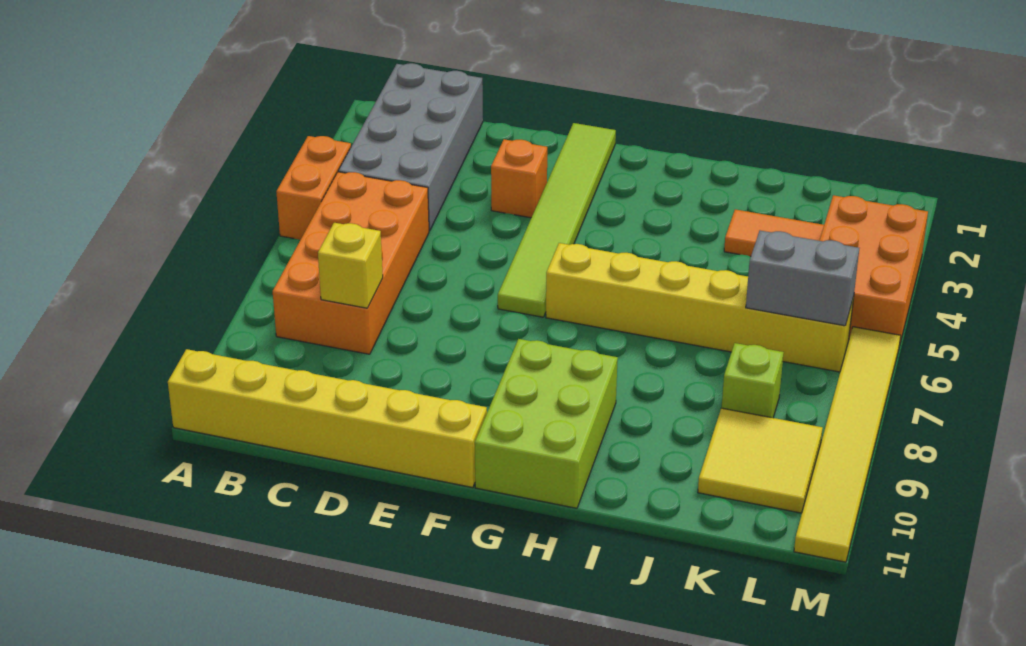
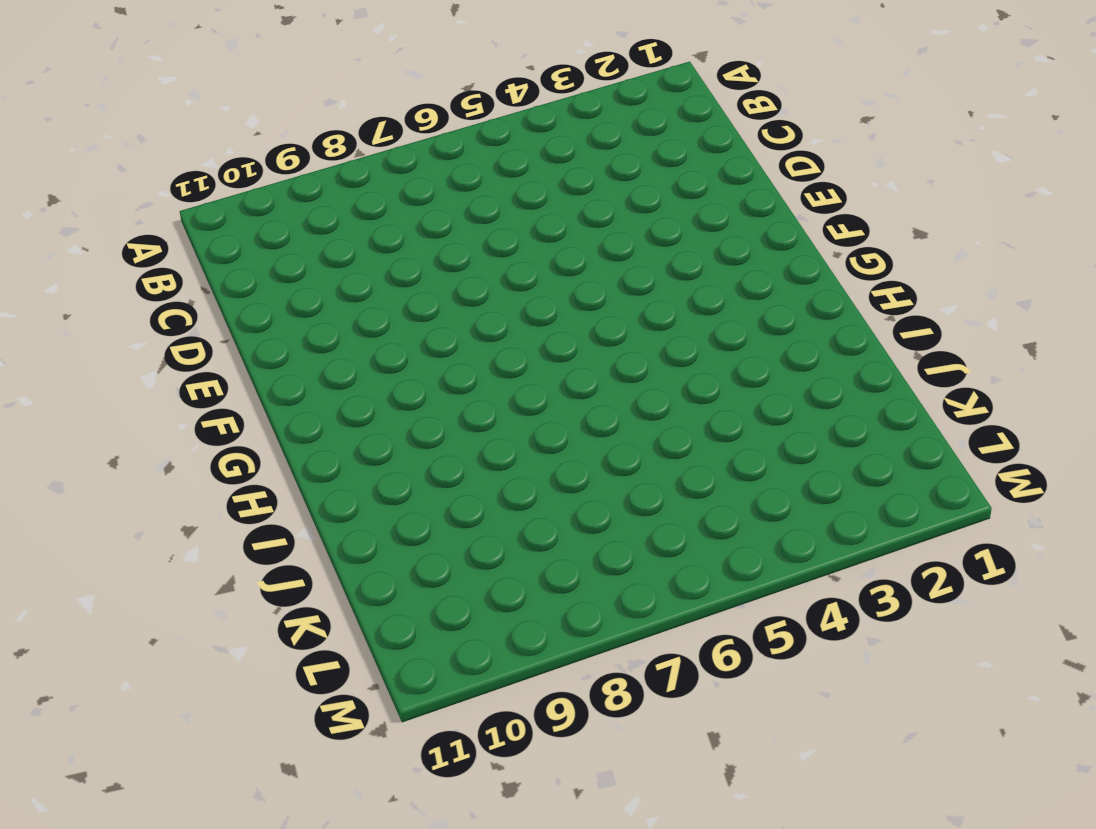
none -> orange brick A4:A5 level 1
none -> yellow brick A11:F11 level 1
none -> grey brick B1:C4 level 1

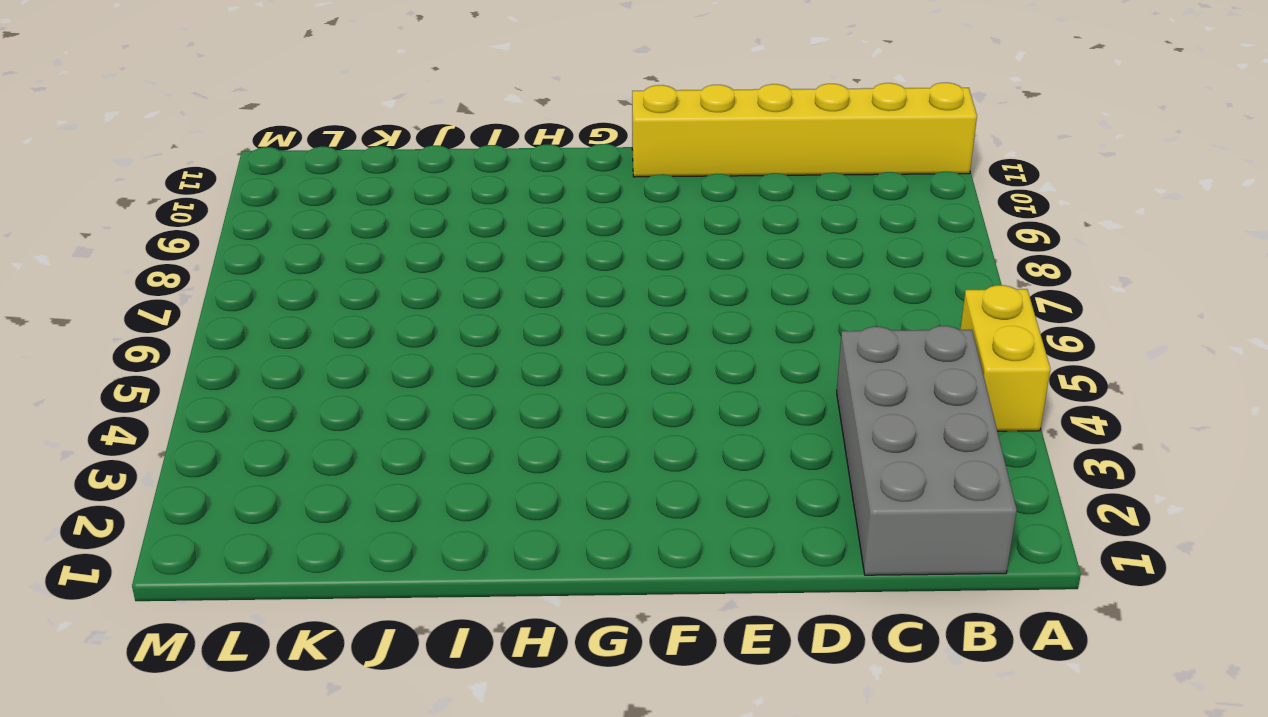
yellow brick A4:A5 level 1 -> orange brick A4:A5 level 1
none -> orange brick B5:C8 level 1
none -> orange brick E3 level 1
none -> lime tile F1:F6 level 1

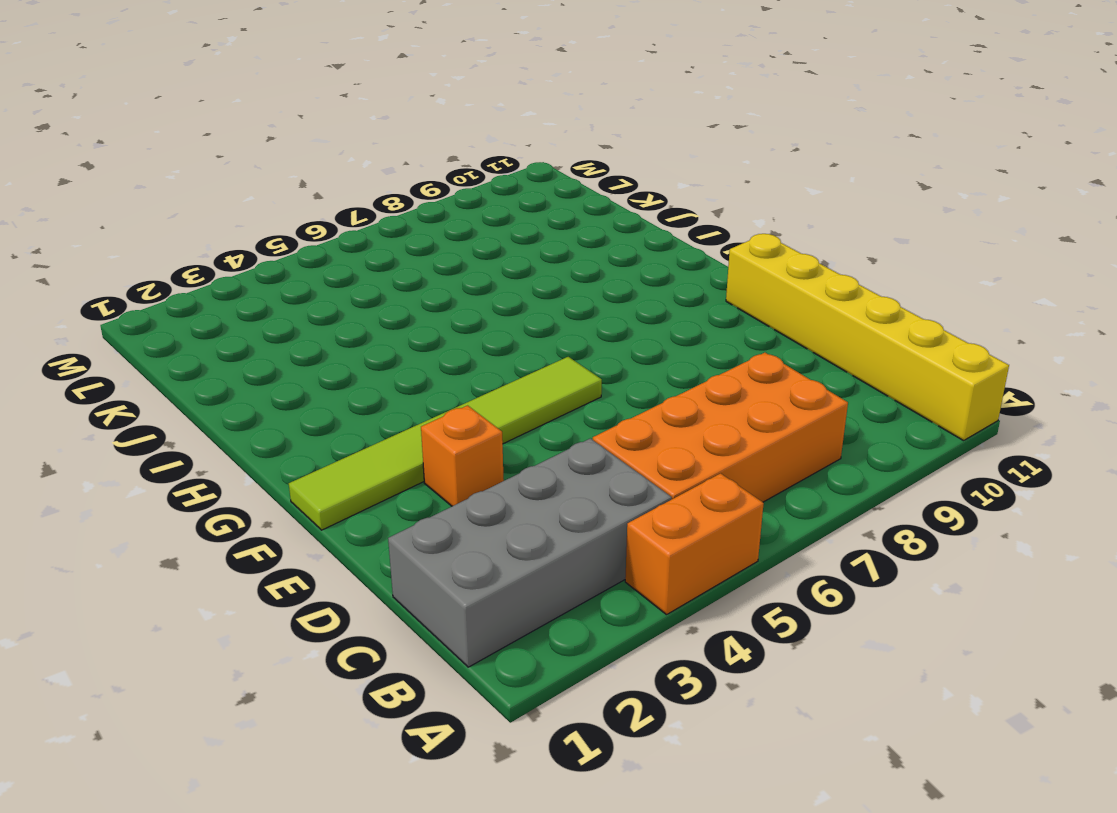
none -> yellow brick G6:L6 level 1
none -> lime brick G9:H11 level 1
none -> orange tile J3:K3 level 1

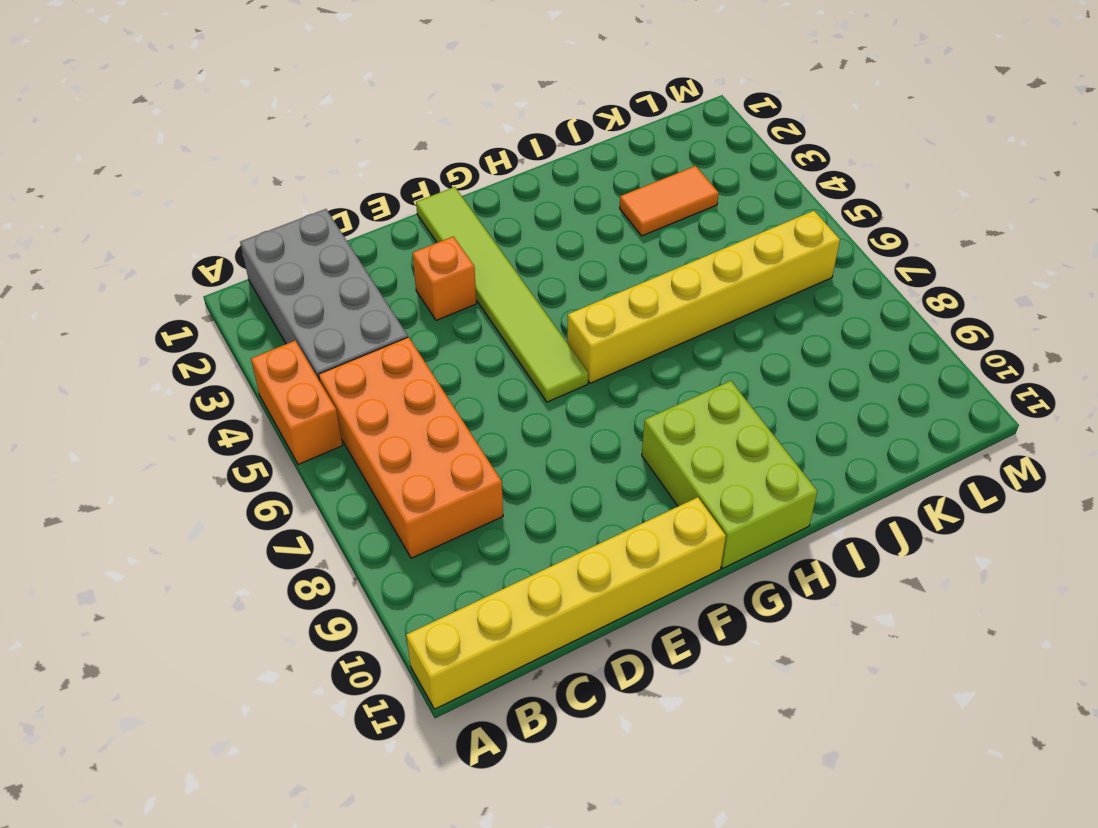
none -> lime brick K8 level 1
none -> yellow tile K9:L10 level 1
none -> orange brick L3:M5 level 1

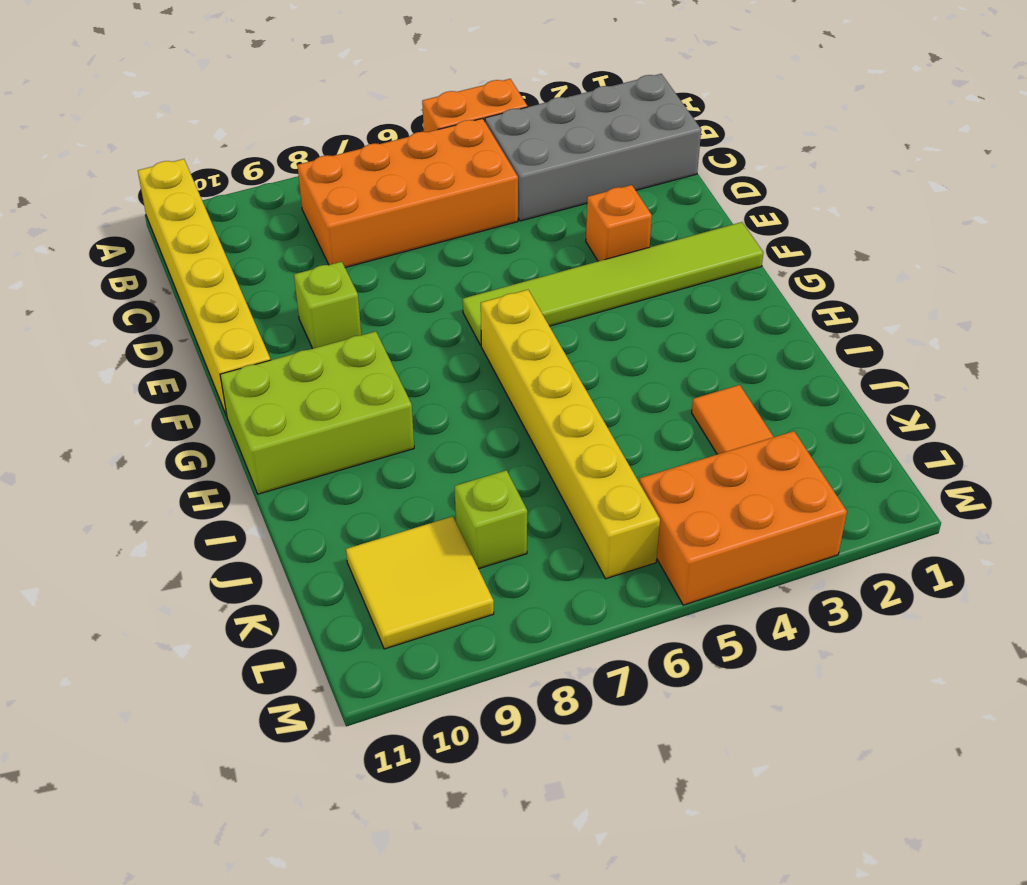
lime brick E9 level 1 -> none
none -> yellow tile M6:M11 level 1
none -> yellow brick C8 level 2
none -> grey brick K6:L6 level 2

